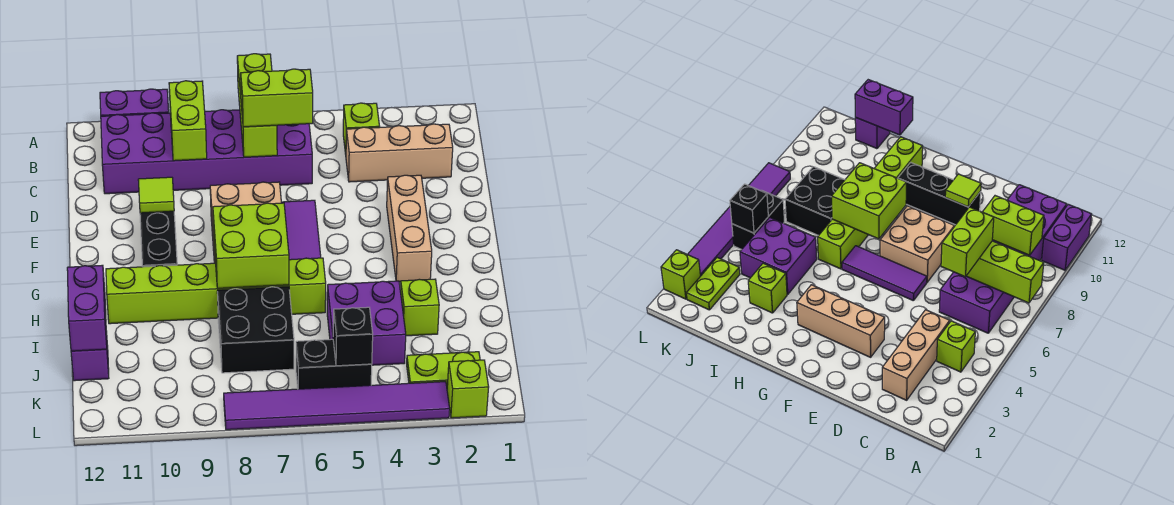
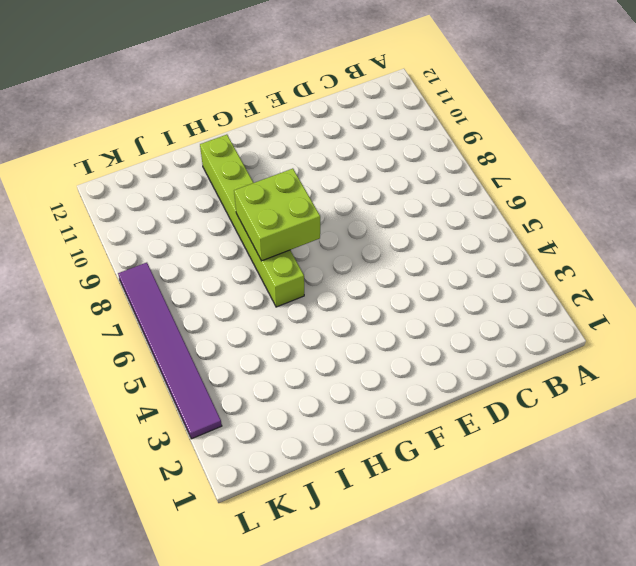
none -> purple brick A10:A11 level 1
none -> lime brick B4 level 1
none -> purple brick B6:C11 level 1

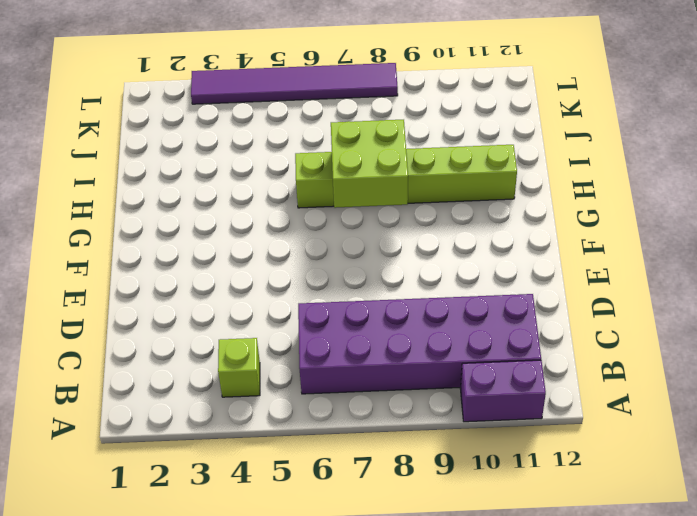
none -> tan brick C2:C4 level 1
none -> tan brick E3:G3 level 1
none -> purple tile E6:G6 level 1

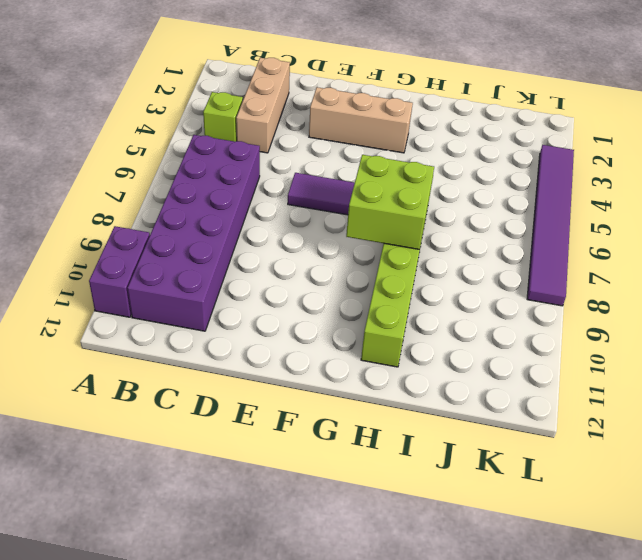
none -> tan brick E7:F8 level 1
none -> black brick E10:G10 level 1
none -> lime brick I3 level 1

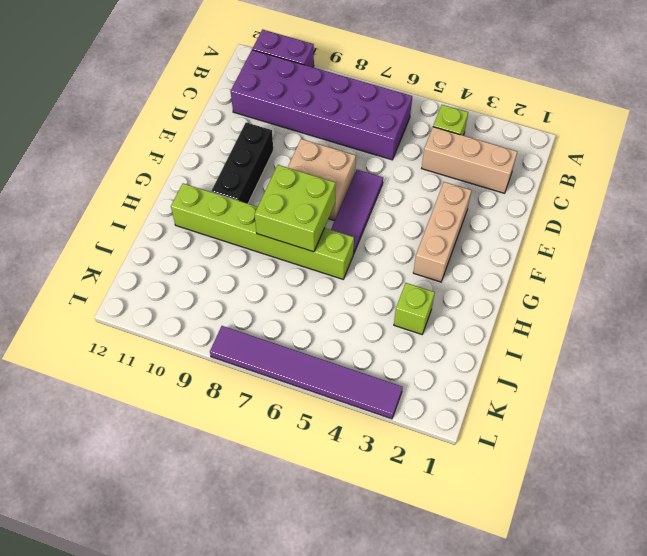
none -> purple brick I4:J5 level 1
none -> black brick I7:J8 level 1
none -> purple brick J12 level 1

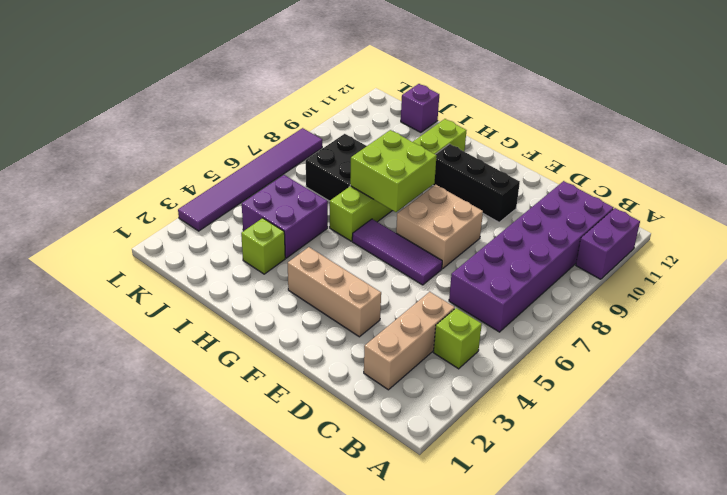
none -> lime plate K2:K3 level 1
none -> black brick K5:K6 level 1
none -> lime brick L2 level 1

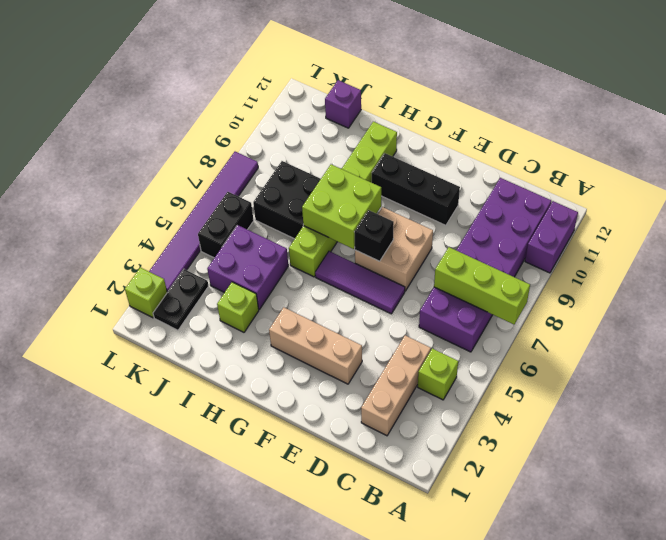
black brick F7 level 2 -> black brick K5 level 2
black plate K2:K3 level 1 -> lime plate K2:K3 level 1
none -> lime brick B9:C9 level 2
none -> lime tile E10 level 2
none -> purple brick I12:J12 level 2

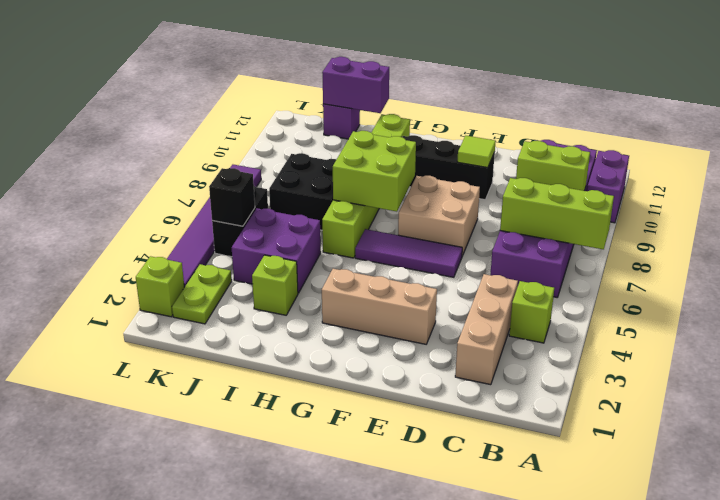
none -> lime brick C6:C7 level 3

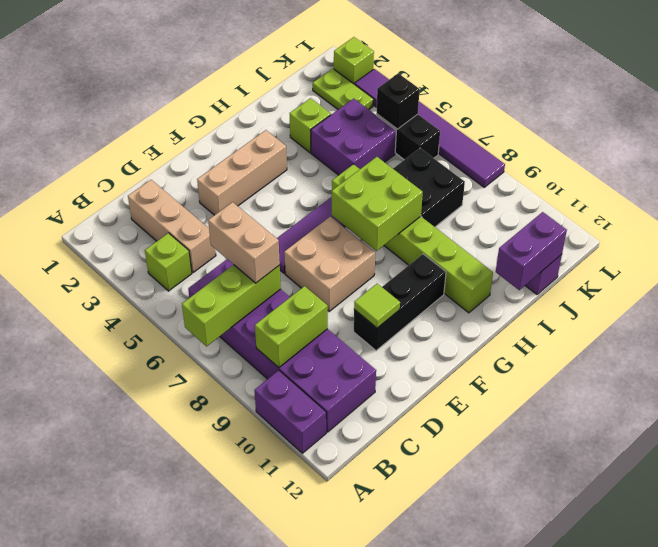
tan brick C6:C7 level 3 -> lime brick C6:C7 level 3

